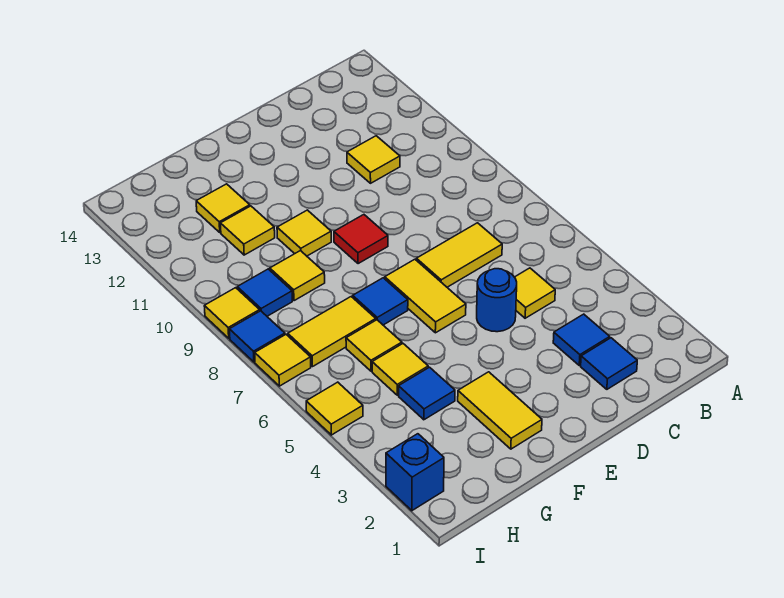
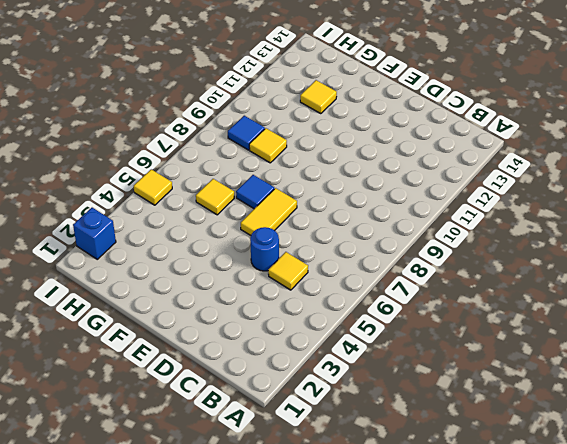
none -> blue tile C2 level 1
none -> blue tile C3 level 1
none -> yellow tile C7:D7 level 1

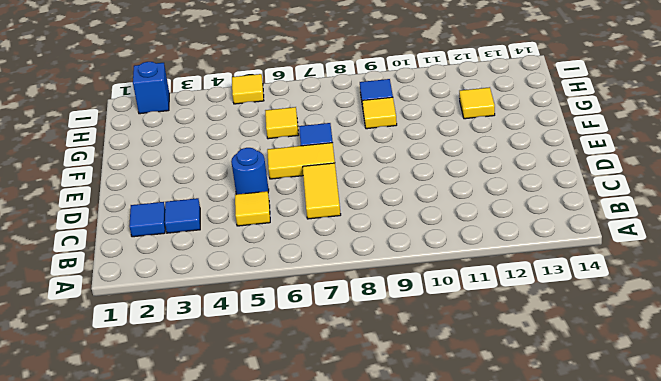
none -> yellow tile C11 level 1
none -> red tile E9 level 1
none -> yellow tile F2:F3 level 1

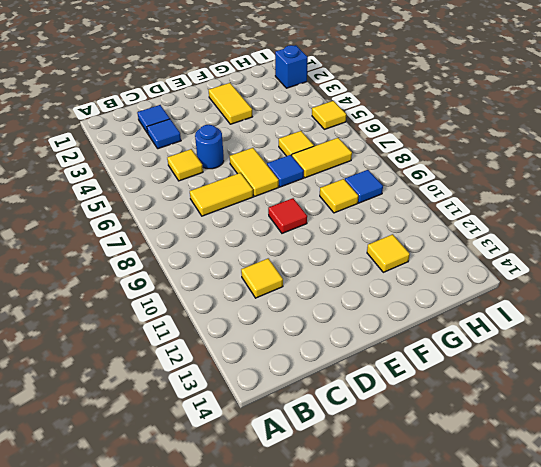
none -> yellow tile F10 level 1
none -> blue tile G4 level 1
none -> yellow tile G5 level 1

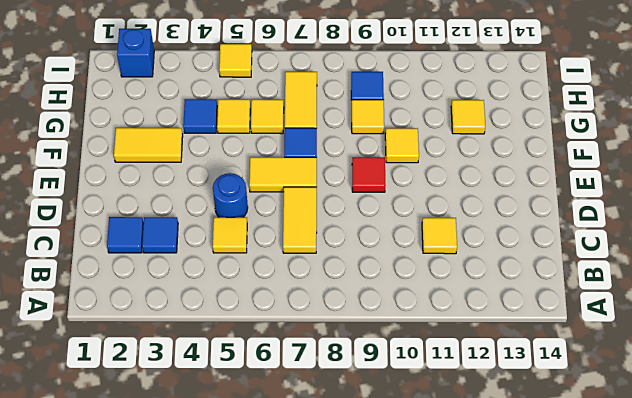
none -> yellow tile G11 level 1
none -> yellow tile I7 level 1
none -> blue tile I8 level 1

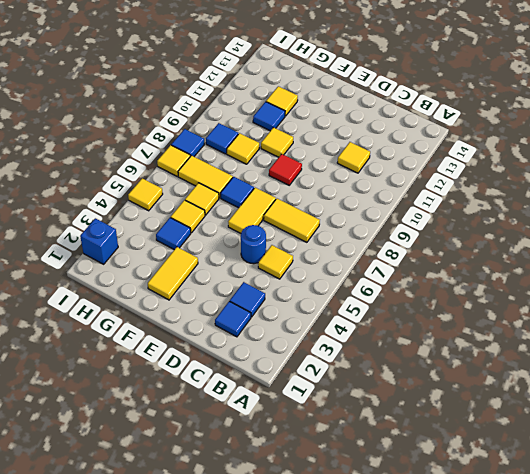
blue tile G11 level 1 -> yellow tile G11 level 1
none -> yellow tile I9 level 1

